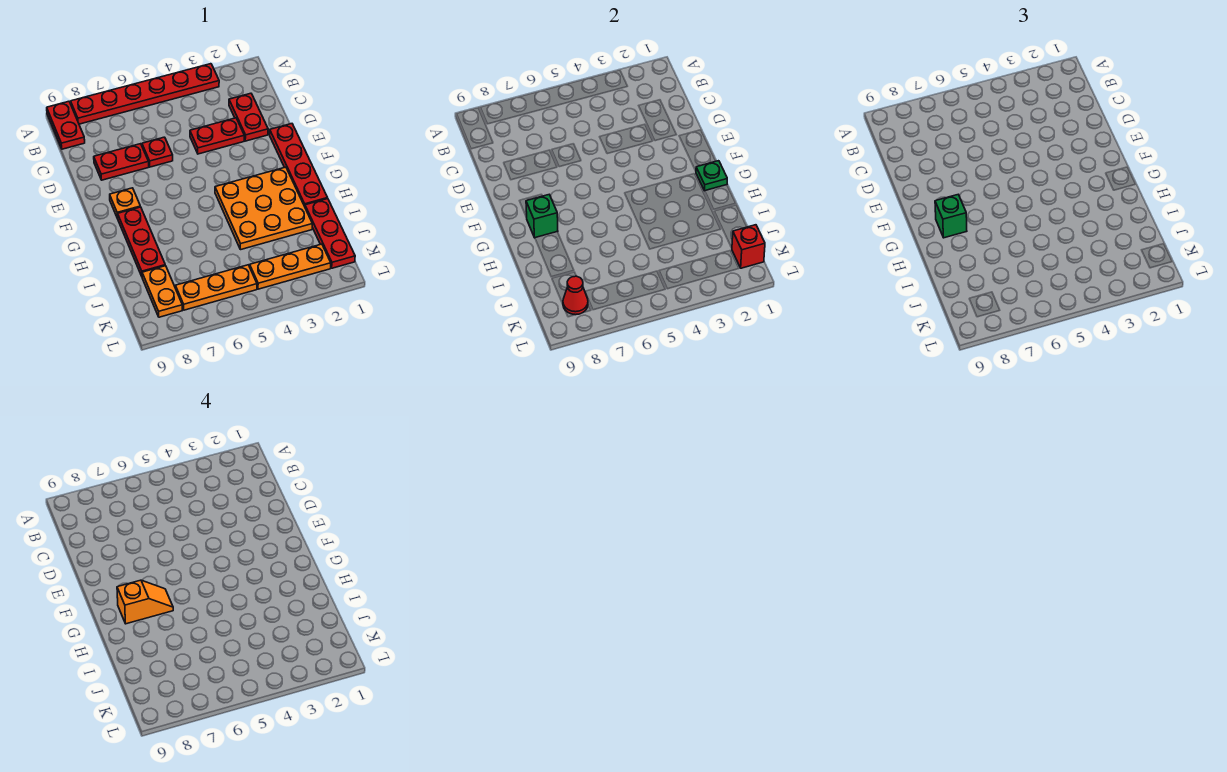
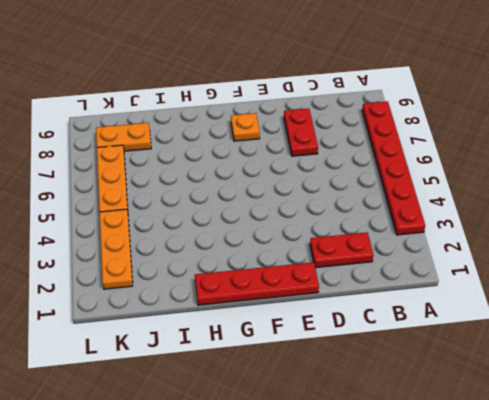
none -> red plate A9:B9 level 1
none -> red plate D3:D4 level 1
none -> red plate D6 level 1

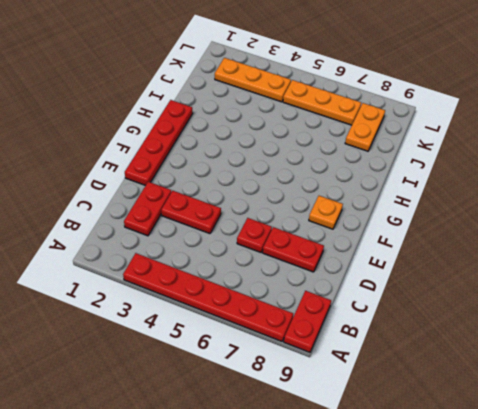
none -> orange plate G2:I4 level 1
none -> red plate G8:I8 level 1
none -> red plate I1:K1 level 1

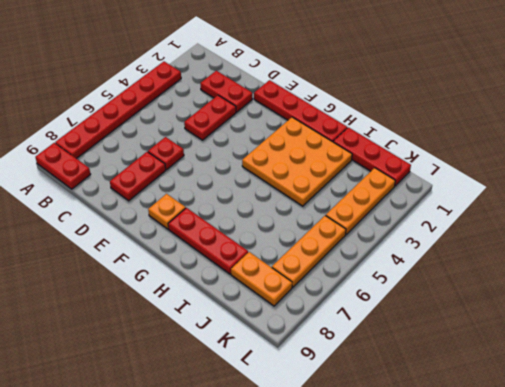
none -> green plate G1 level 2
none -> green brick G8 level 2
none -> red brick K1 level 2

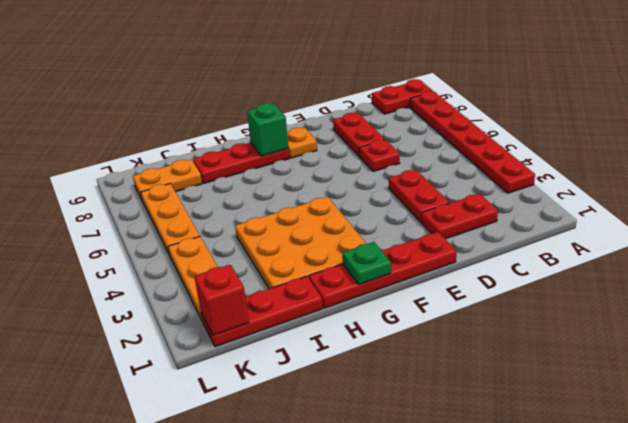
none -> red cone K8 level 2
none -> green brick G8 level 3
none -> orange slope G7:G8 level 4 top 8

